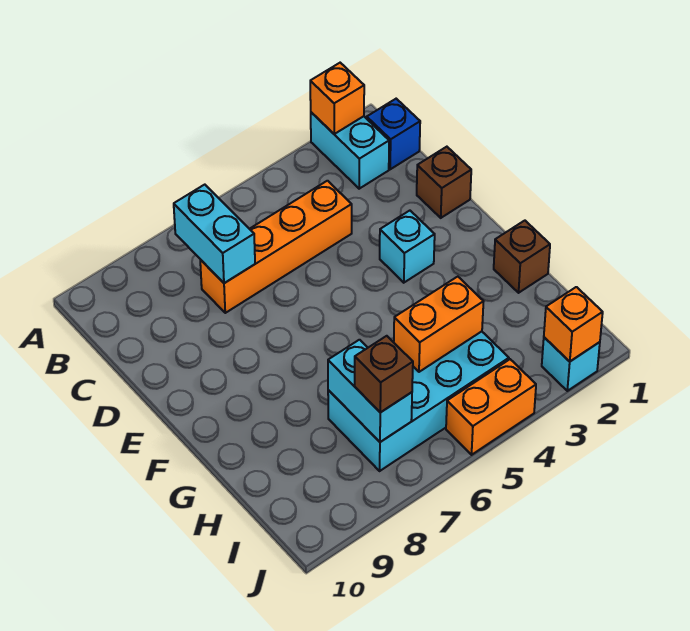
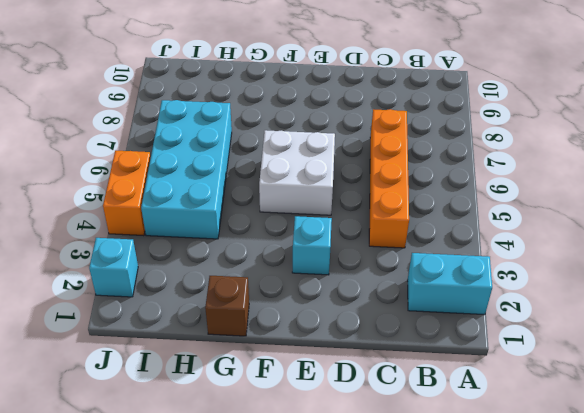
white brick E5:F6 level 1 -> none
none -> blue brick B1 level 1
none -> brown brick D1 level 1
none -> orange brick A2 level 2

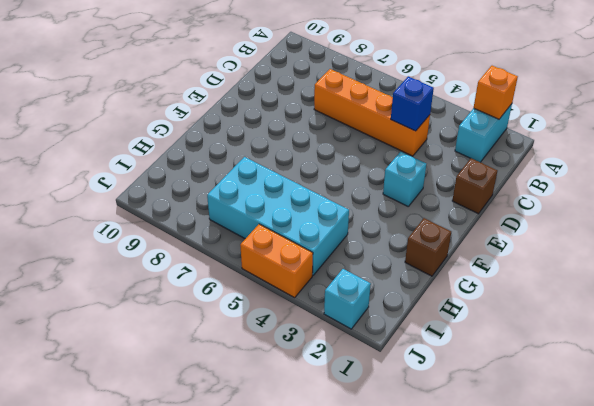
blue brick C4 level 2 -> blue brick B1 level 1
none -> cyan brick B7:C7 level 2
none -> orange brick H4:H5 level 2
none -> cyan brick H7:I7 level 2

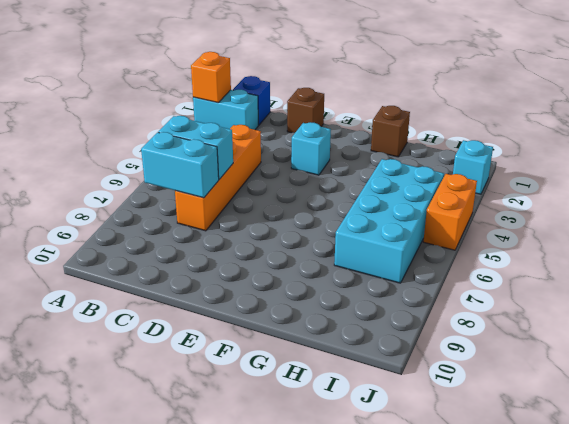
cyan brick B6:C6 level 2 -> cyan brick H7:I7 level 2
none -> orange brick H4:H5 level 2
none -> orange brick J2 level 2
none -> brown brick I7 level 3

